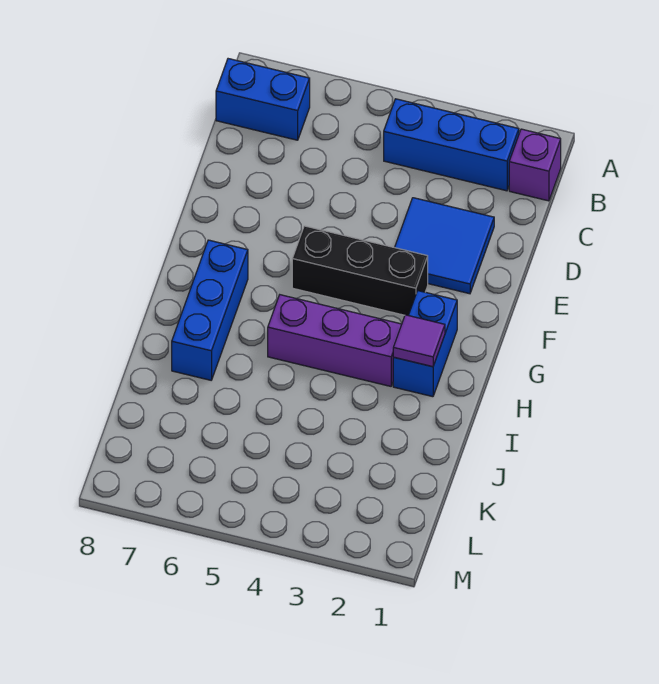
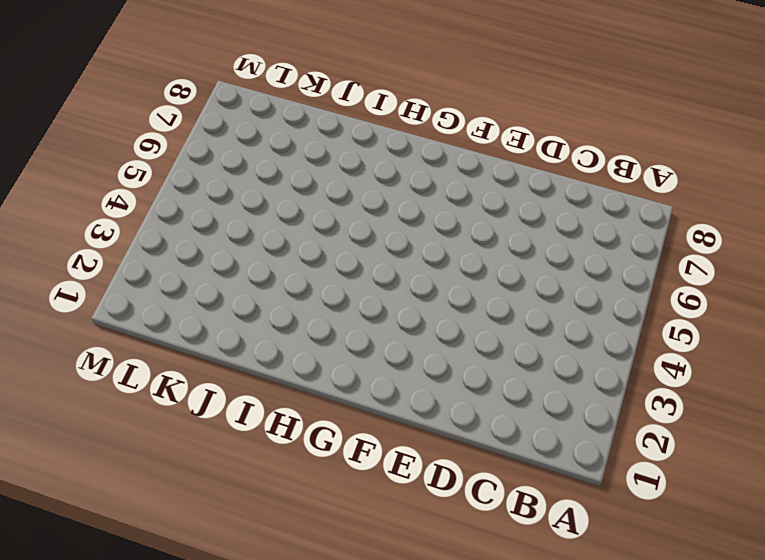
none -> purple brick B1 level 1
none -> blue brick B2:B4 level 1

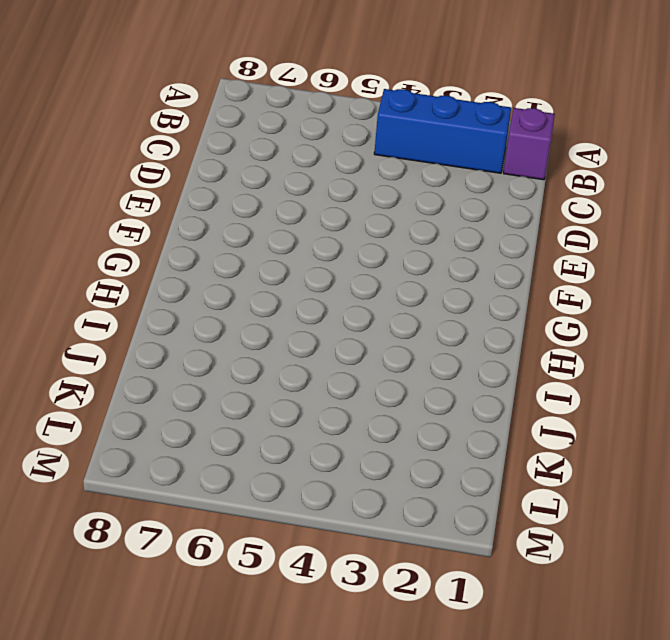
none -> blue brick B7:B8 level 1
none -> blue tile D2:E3 level 1

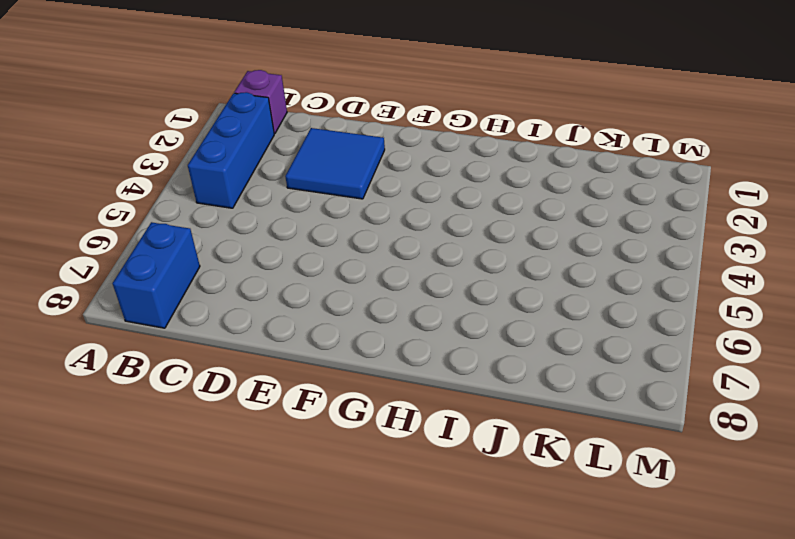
none -> black brick F3:F5 level 1
none -> blue brick G2:H2 level 1

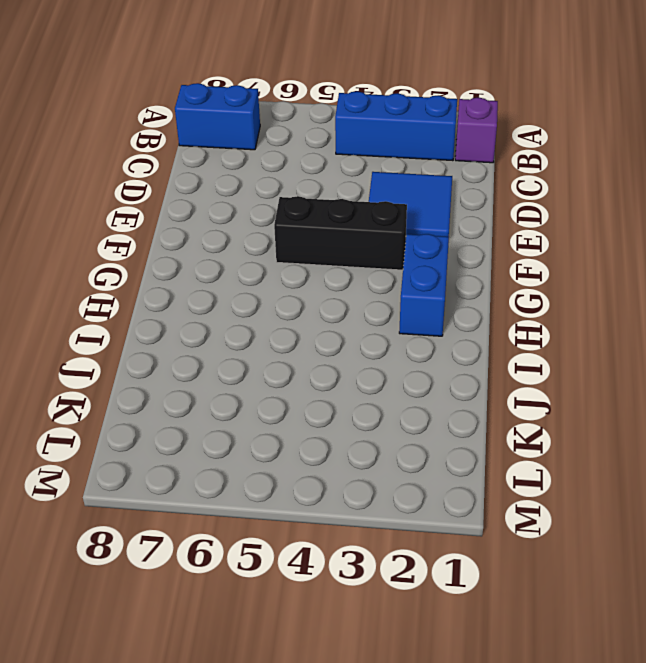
none -> blue brick G7:I7 level 1
none -> purple brick H3:H5 level 1

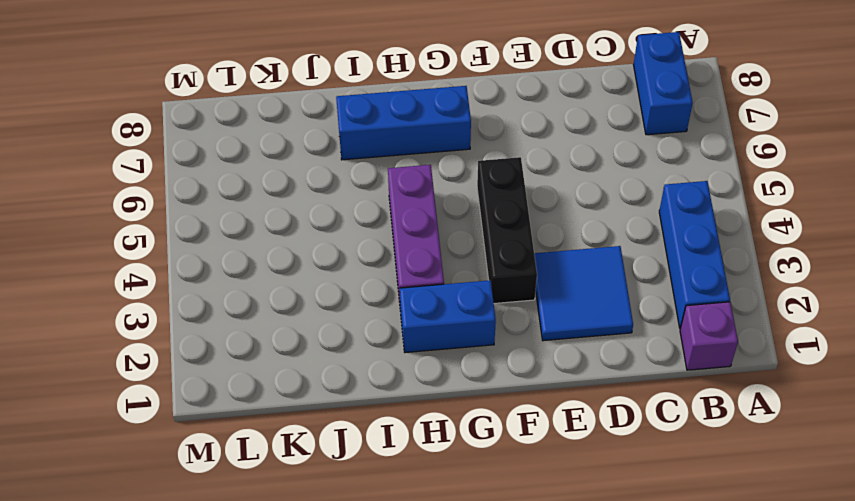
none -> purple tile H2 level 2

